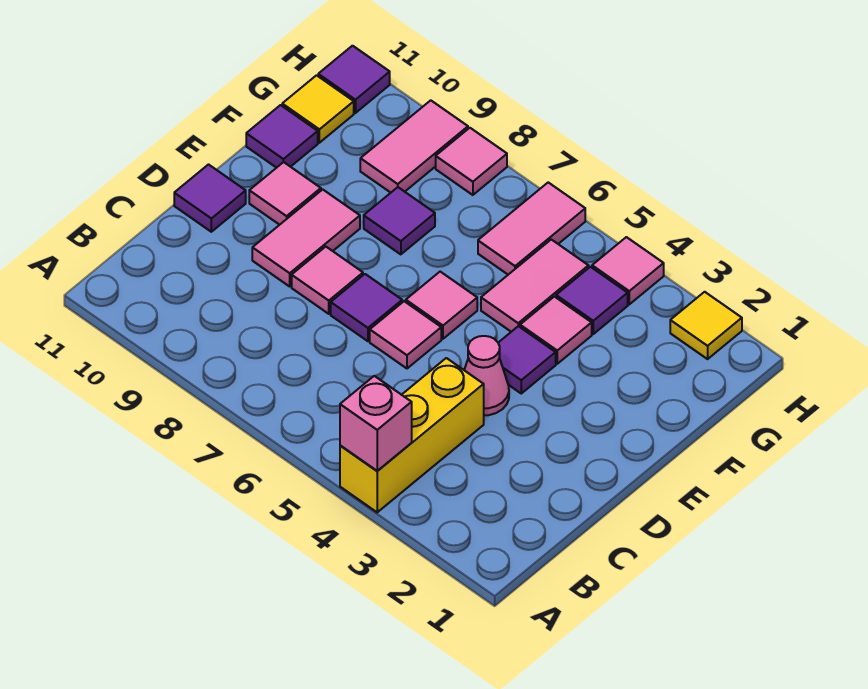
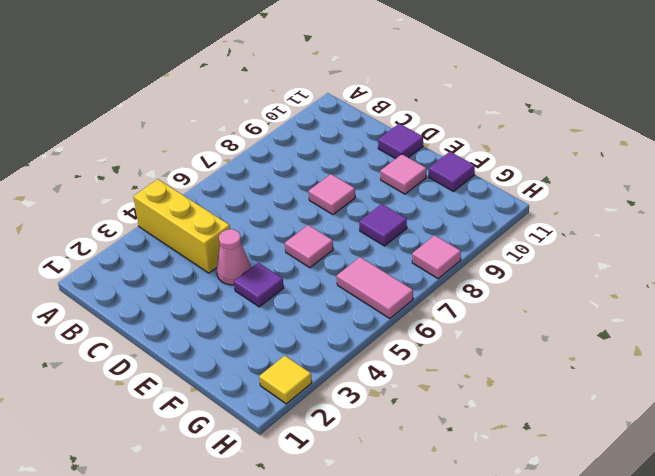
none -> pink tile D6 level 1
none -> purple tile D7 level 1
none -> pink tile D9:E9 level 1

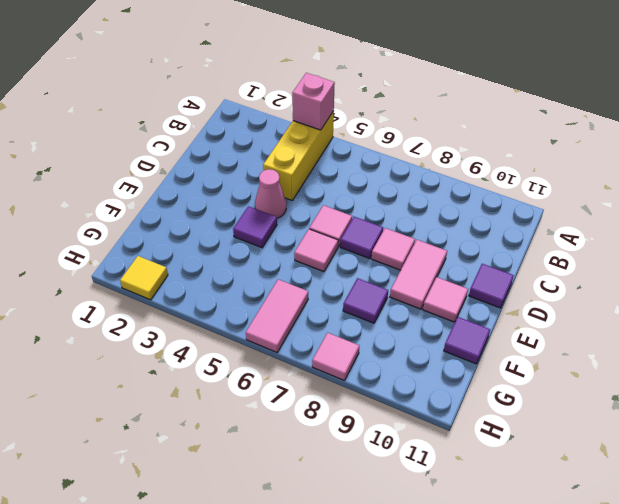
none -> pink tile F4 level 1
none -> pink tile F5:G5 level 1
none -> purple tile G4 level 1

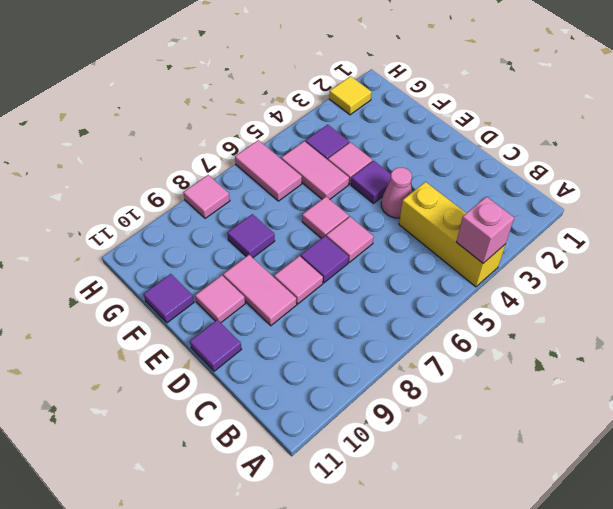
none -> pink tile G9:H9 level 1
none -> yellow tile G11 level 1
none -> pink tile H4 level 1

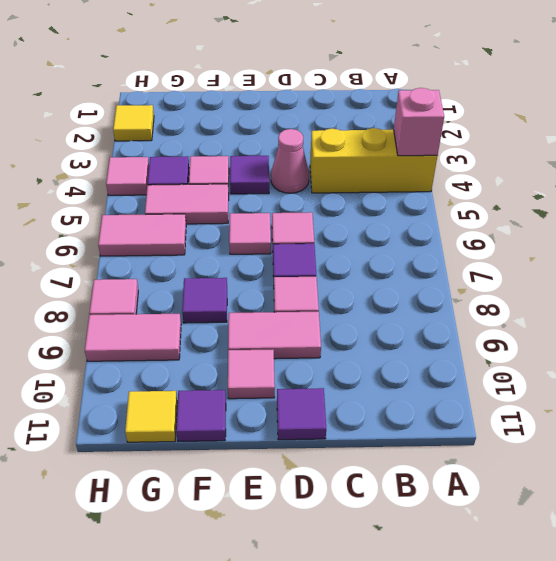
none -> purple tile H11 level 1

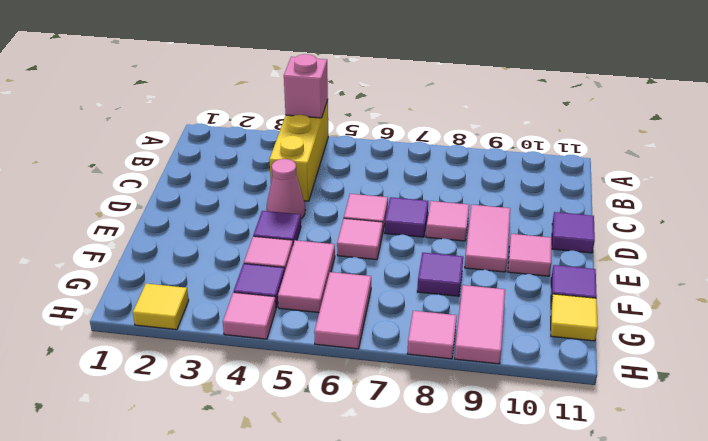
none -> purple tile H11 level 1

